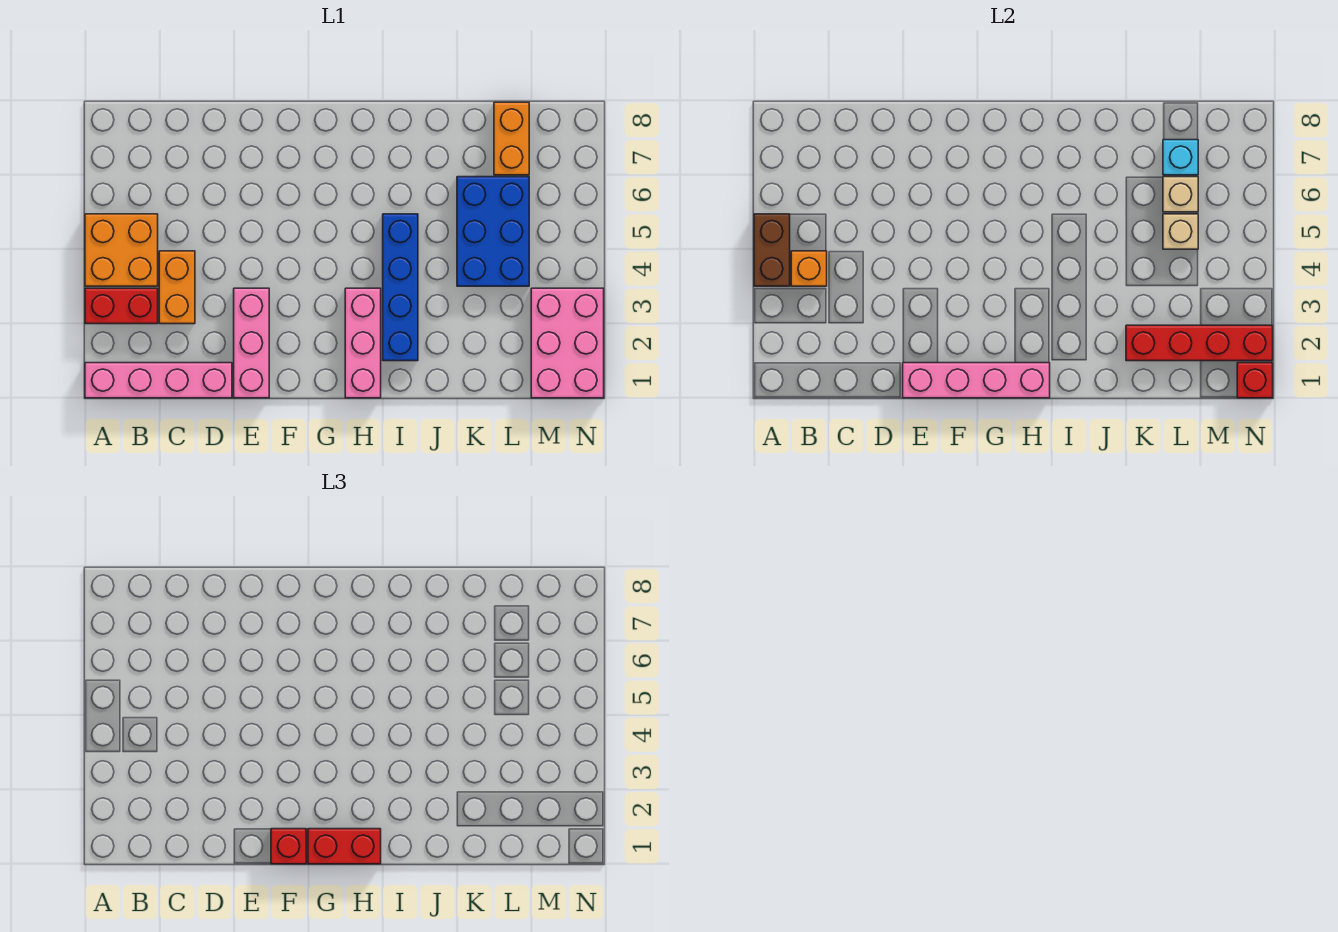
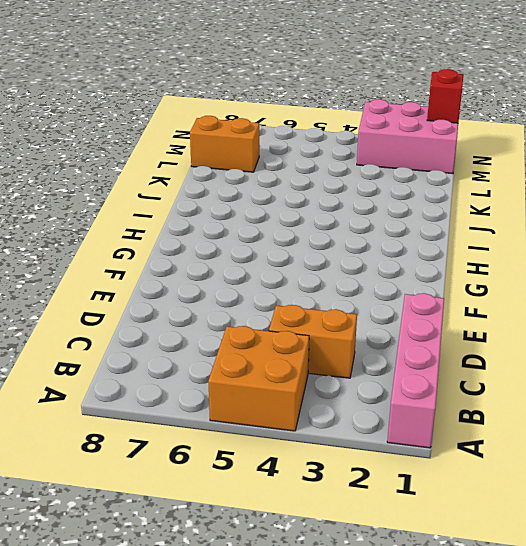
none -> red brick A3:B3 level 1
none -> pink brick E1:E3 level 1
none -> pink brick H1:H3 level 1

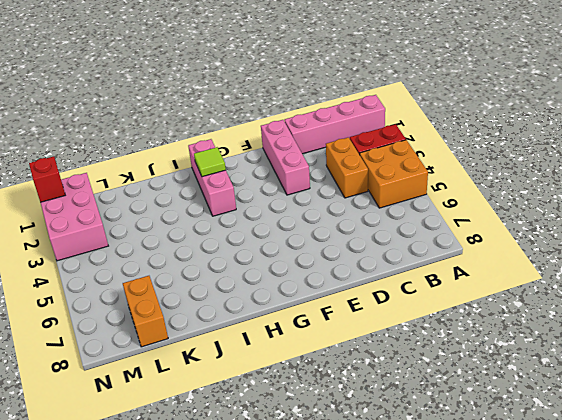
lime tile H2 level 2 -> none
none -> blue brick I2:I5 level 1
none -> blue brick K4:L6 level 1
none -> brown brick A4:A5 level 2

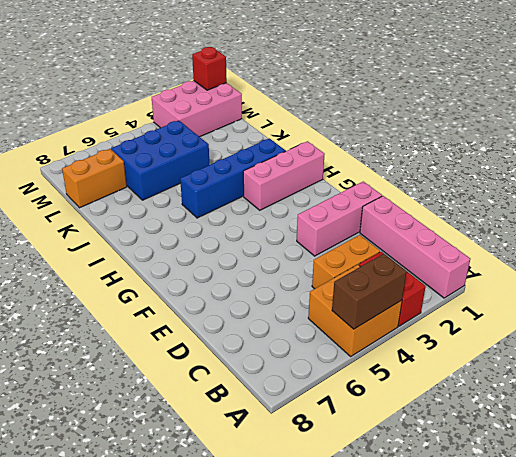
none -> orange brick B4 level 2
none -> pink brick E1:H1 level 2
none -> red brick K2:N2 level 2

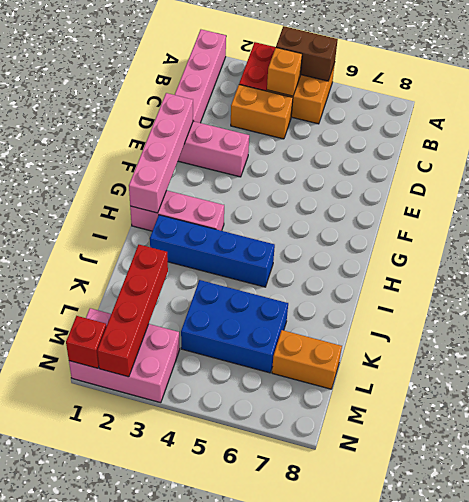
none -> tan brick L5 level 2
none -> tan brick L6 level 2
none -> cyan brick L7 level 2

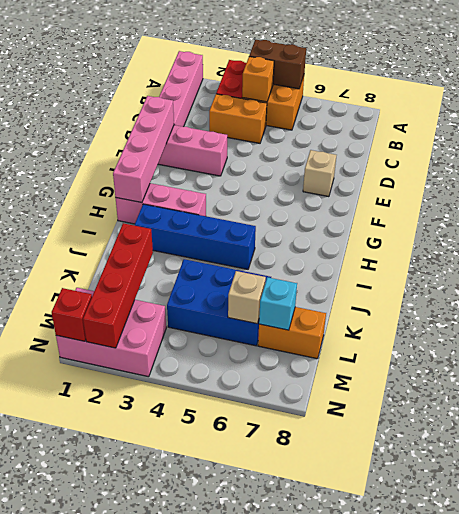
tan brick E7 level 1 -> tan brick L5 level 2
none -> red brick F1 level 3
none -> red brick G1:H1 level 3

